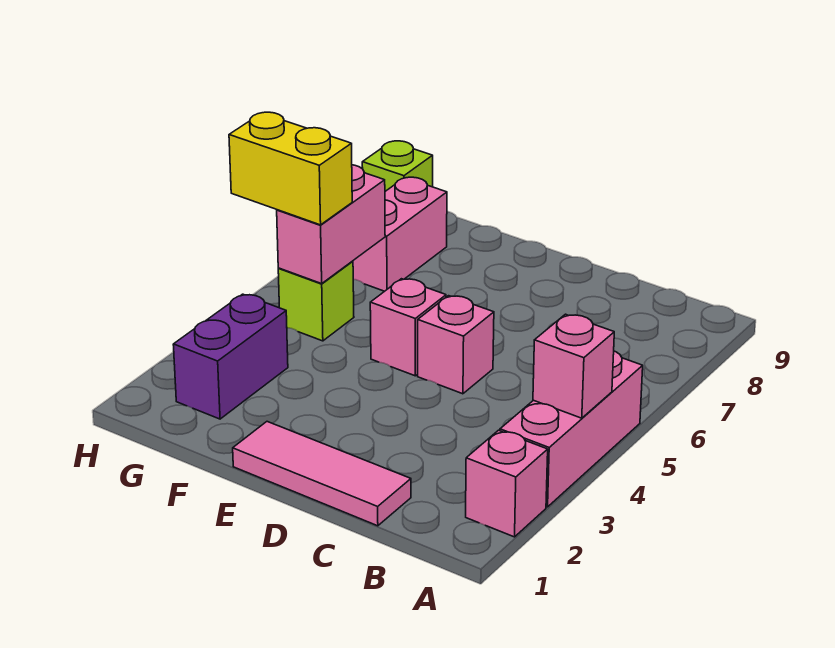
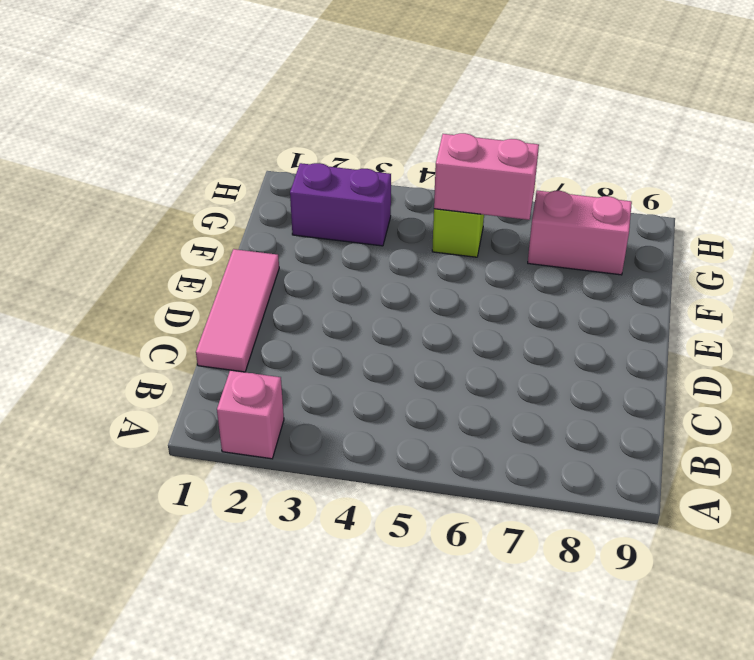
none -> pink brick A3:A5 level 1
none -> pink brick D5 level 1
none -> pink brick E5 level 1

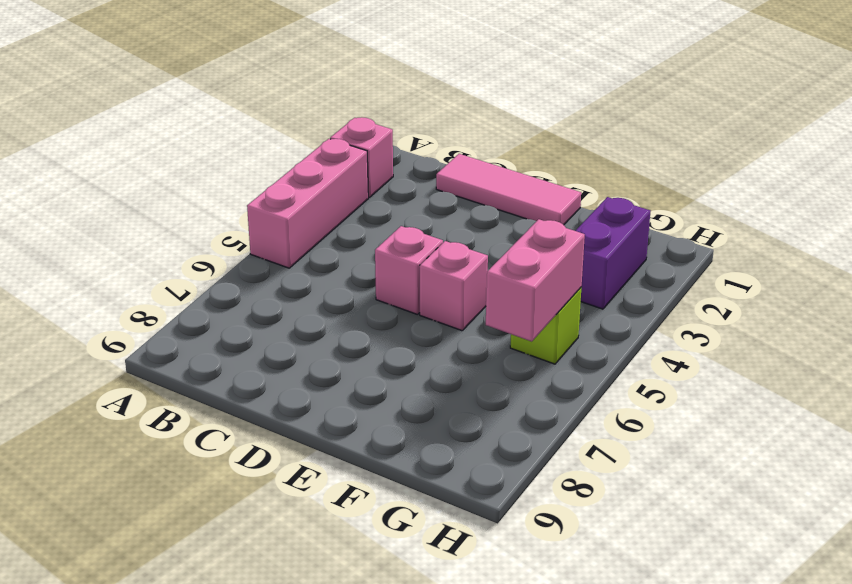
none -> pink brick G7:G8 level 1
none -> lime brick H9 level 1
none -> pink brick A4 level 2

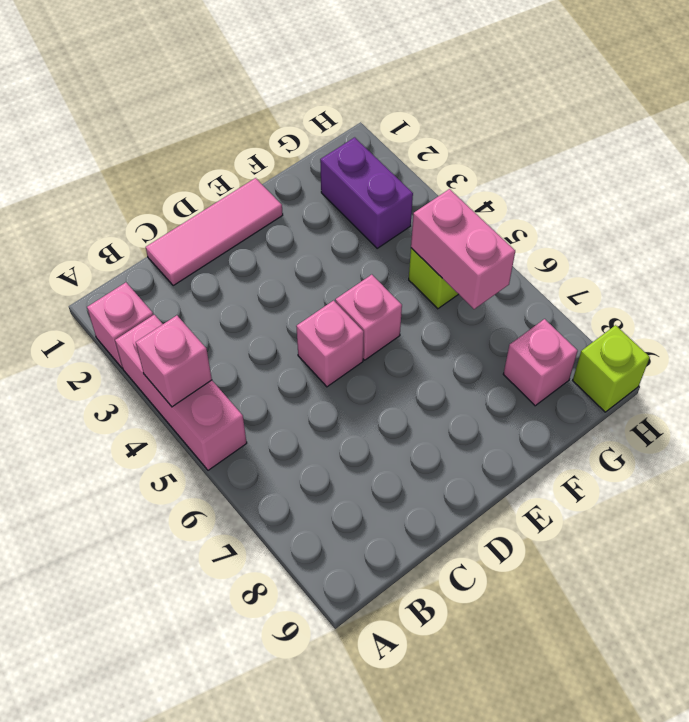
pink brick G8 level 1 -> pink brick G7:G8 level 1
none -> yellow brick G5:H5 level 3

